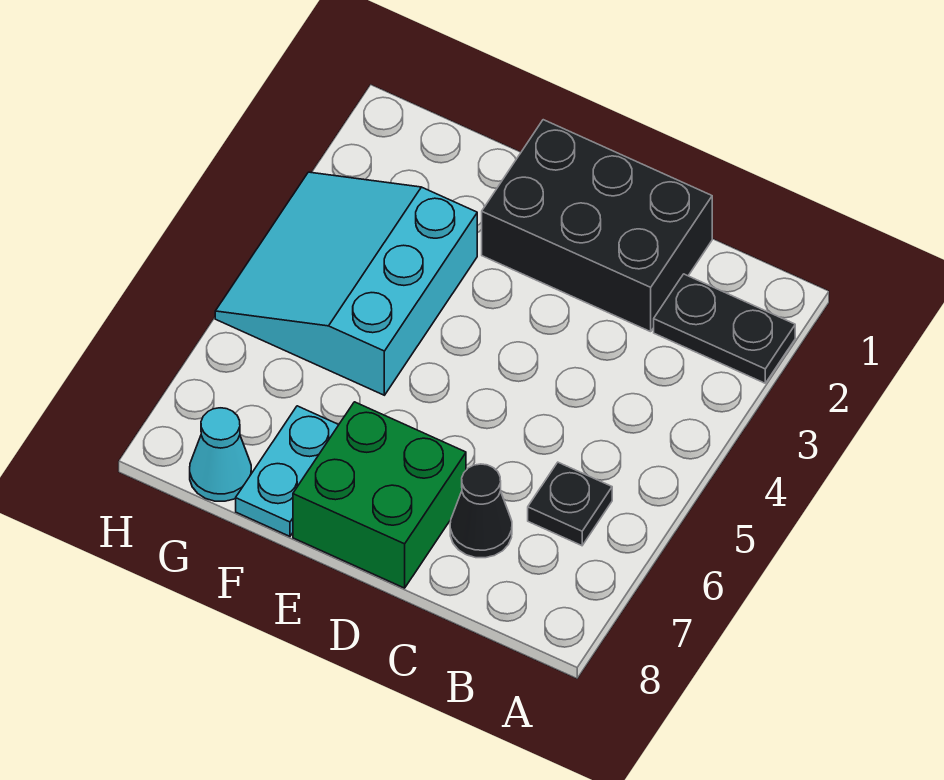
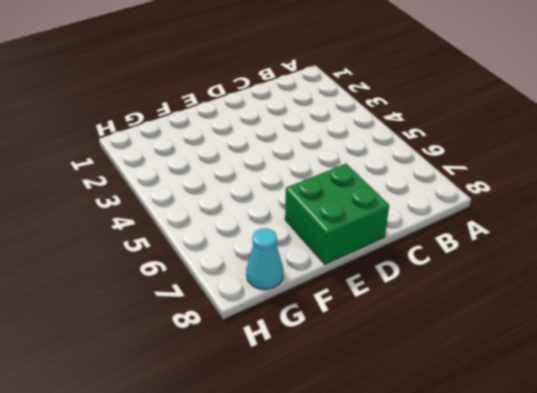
none -> black plate A2:B2 level 1
none -> black plate B6 level 1

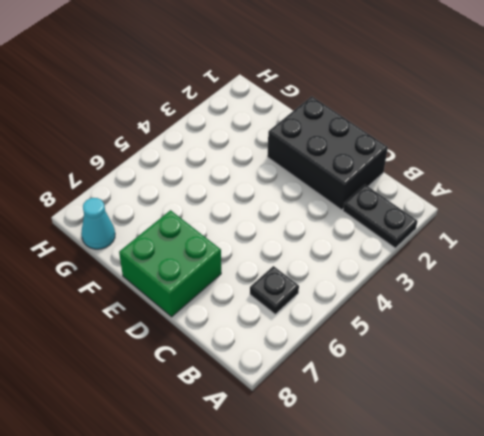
none -> black cone C7 level 1
none -> cyan slope F3:H5 level 1 top F

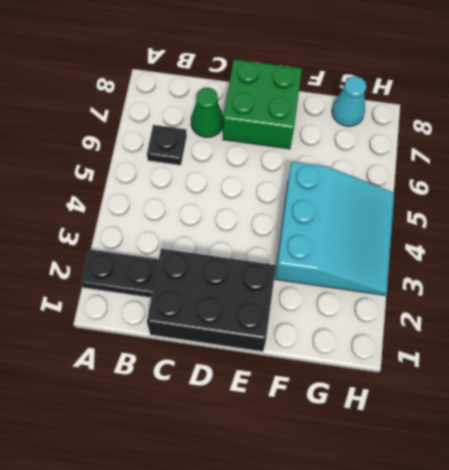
green cone C7 level 1 -> black cone C7 level 1
none -> cyan plate F7:F8 level 1

